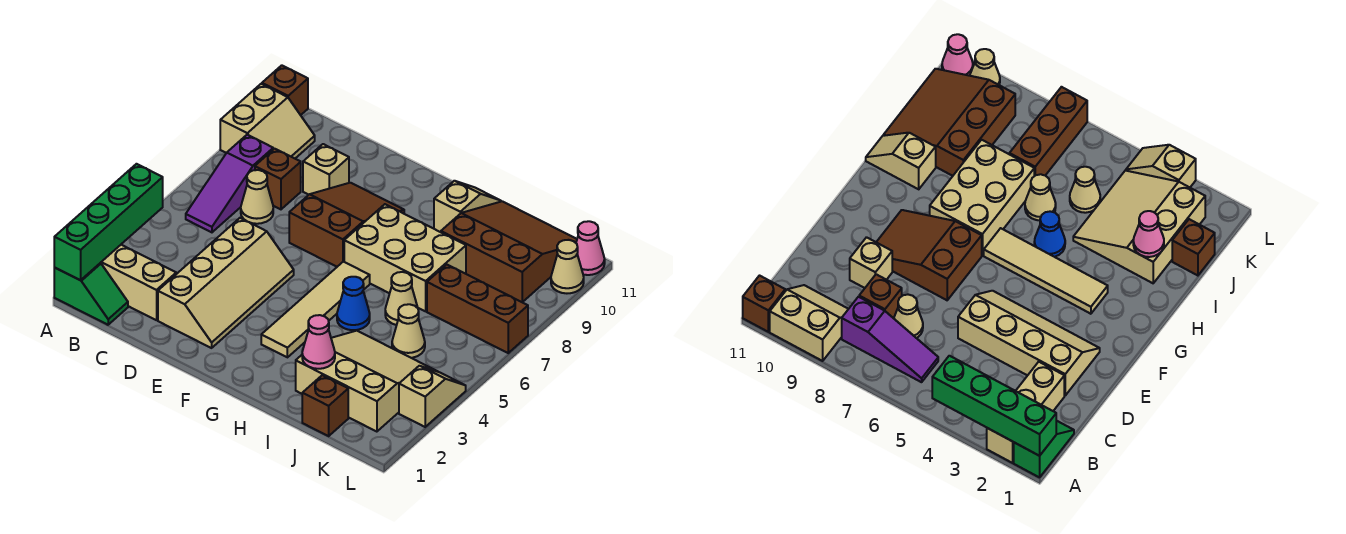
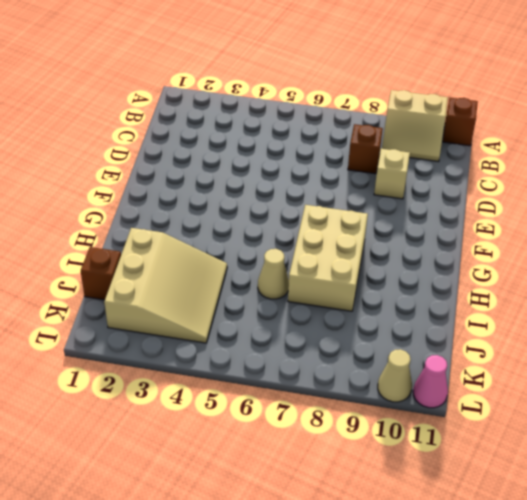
none -> green slope A1:B1 level 1 top A
none -> tan brick A2:C2 level 1
none -> purple slope B6:B8 level 1 top 8

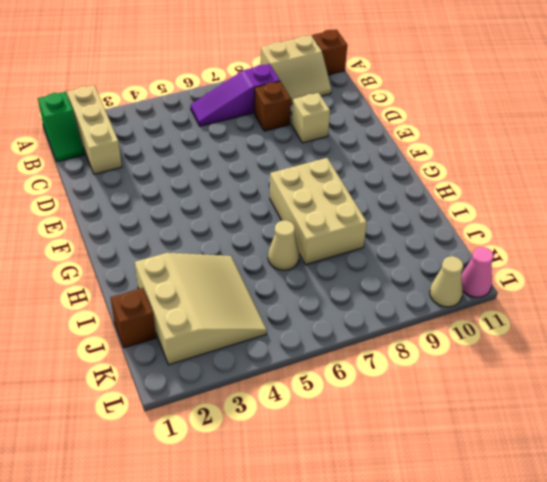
none -> tan cone C7 level 1
none -> tan slope D2:E5 level 1 top D
none -> brown slope E7:F9 level 1 top 7

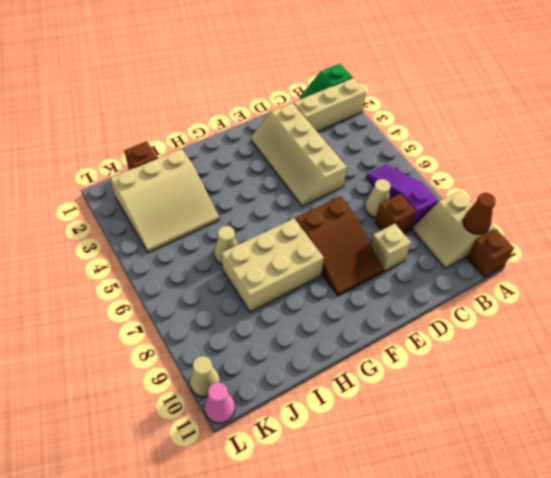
brown cone A10 level 2 -> none
none -> tan tile G3:G6 level 1
none -> blue cone H5 level 1
none -> tan slope H10:H11 level 1 top 10

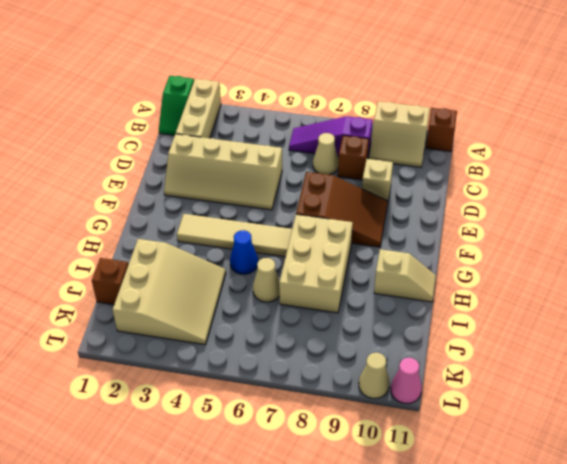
none -> brown slope I9:K11 level 1 top 9
none -> tan cone J5 level 1
none -> brown brick J7:L7 level 1

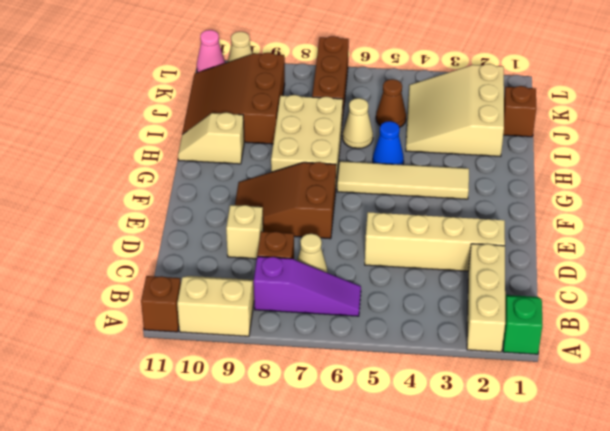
brown cone J5 level 1 -> tan cone J5 level 1
none -> tan slope L3:L4 level 1 top 3
none -> green brick A1:A4 level 2
none -> pink cone I2 level 2

